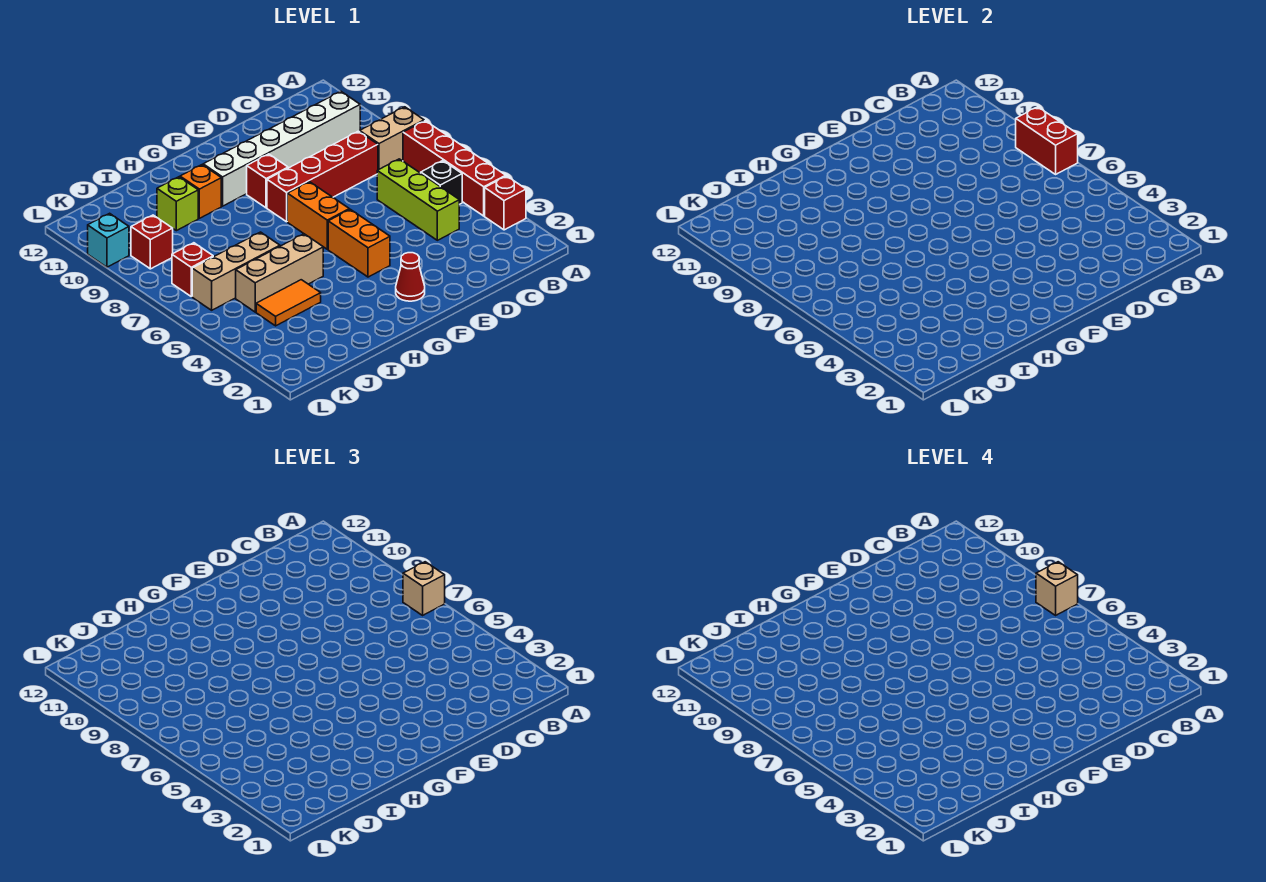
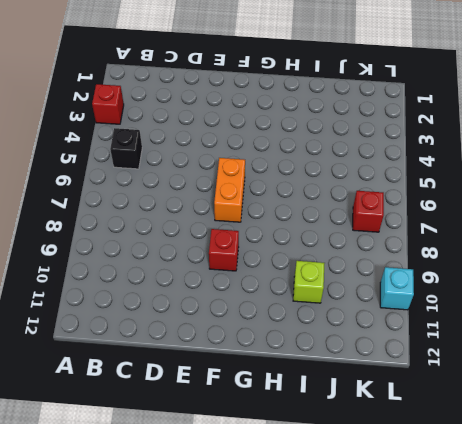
none -> red brick A4:A7 level 1
none -> tan brick A8:B8 level 1
none -> white brick B10:G10 level 1

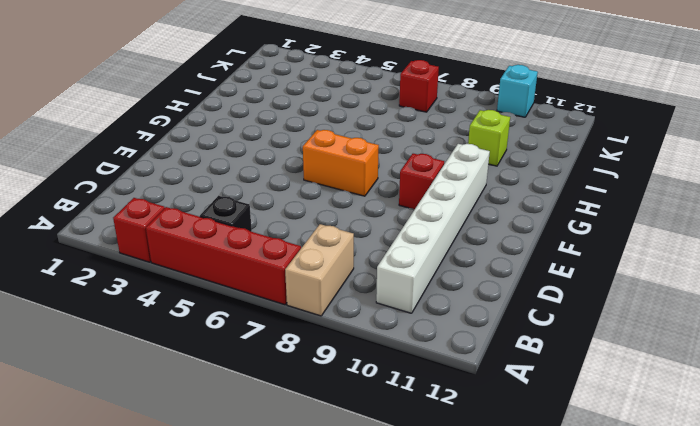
none -> lime brick C4:C6 level 1
none -> red brick C8:F8 level 1
none -> red cone F2 level 1

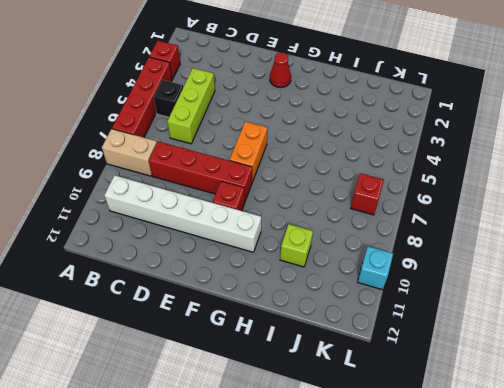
none -> orange brick F4:F5 level 1
none -> tan brick H5:J5 level 1
none -> orange brick H10 level 1

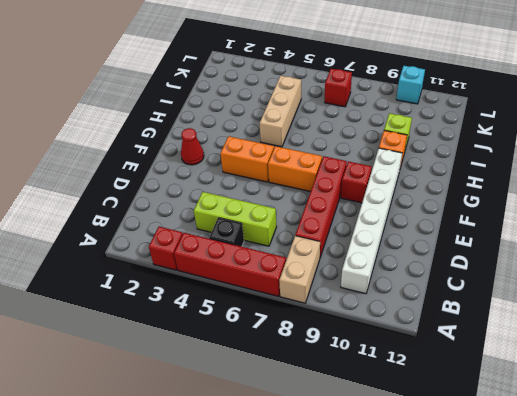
none -> orange tile I4:J4 level 1
none -> tan brick I6:K6 level 1
none -> red brick K9 level 1

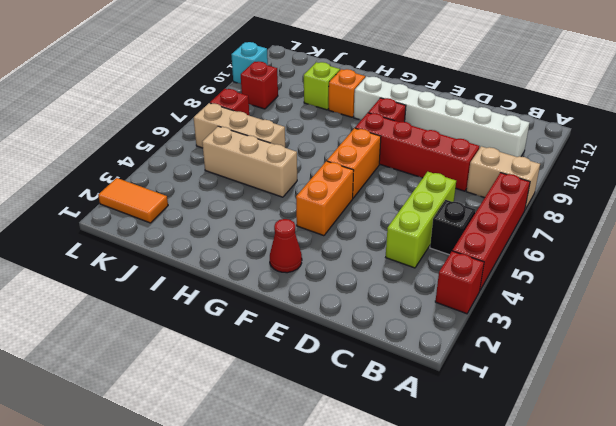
orange tile K2:L2 level 1 -> orange tile I4:J4 level 1
none -> red brick A7:A8 level 2
none -> tan brick A7 level 3
none -> tan brick A7 level 4

